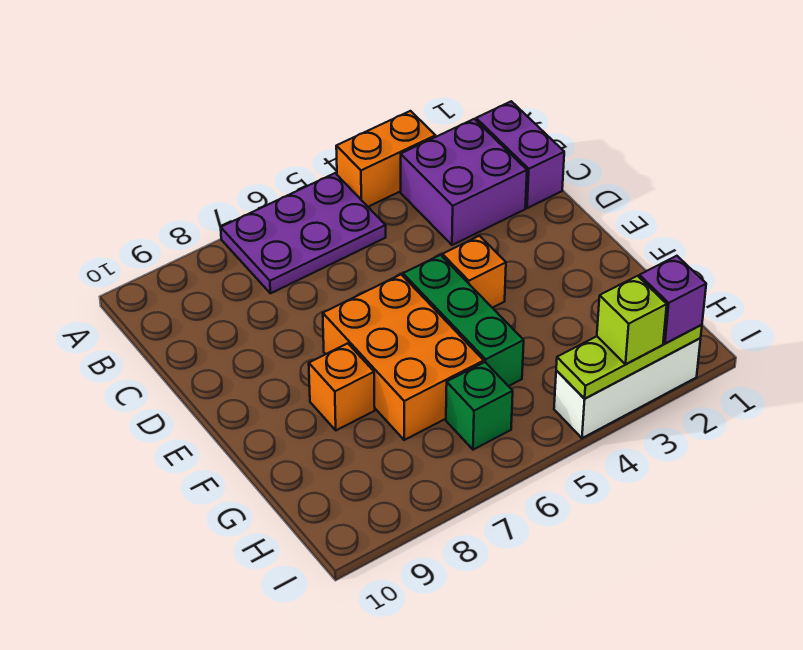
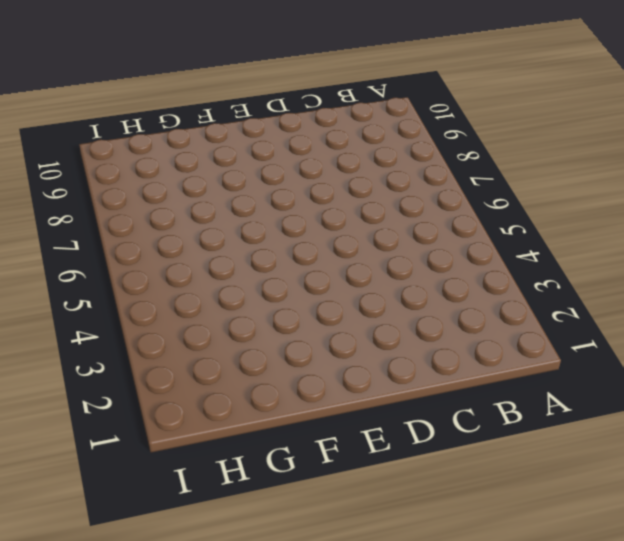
none -> orange brick A3:A4 level 1
none -> purple plate A5:B7 level 1
none -> purple brick B1:C1 level 1

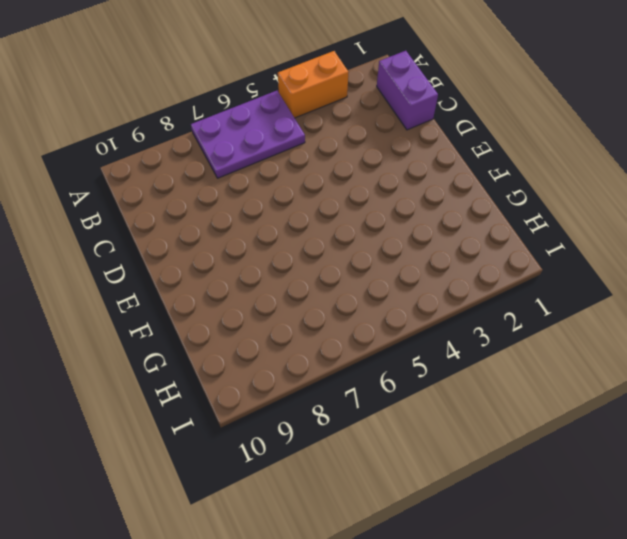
none -> purple brick B2:C3 level 1
none -> orange brick E4 level 1
none -> green brick E5:G5 level 1

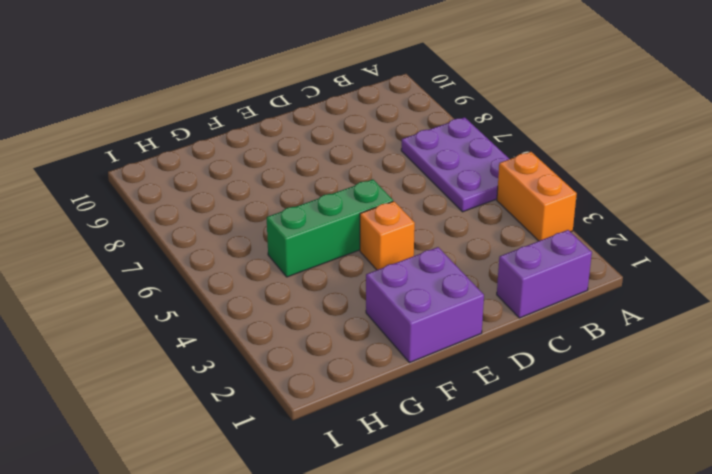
purple brick E1:F2 level 1 -> purple brick B2:C3 level 1
none -> orange brick E6:G7 level 1
none -> orange brick F8 level 1
none -> green brick H6 level 1

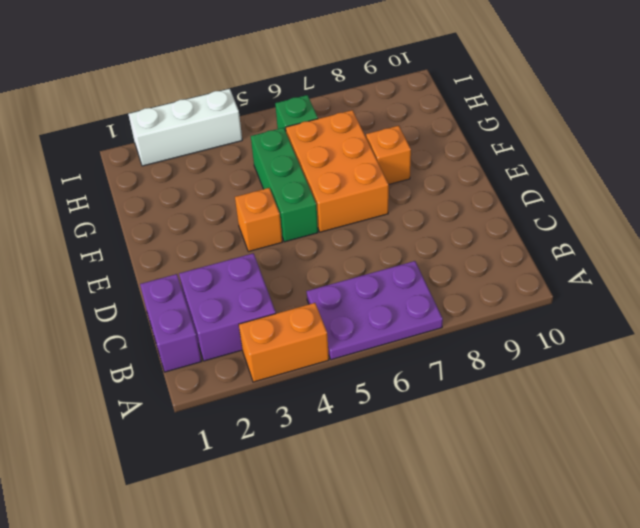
none -> lime plate I2:I4 level 2
none -> purple brick I2 level 3
none -> lime brick I3 level 3

